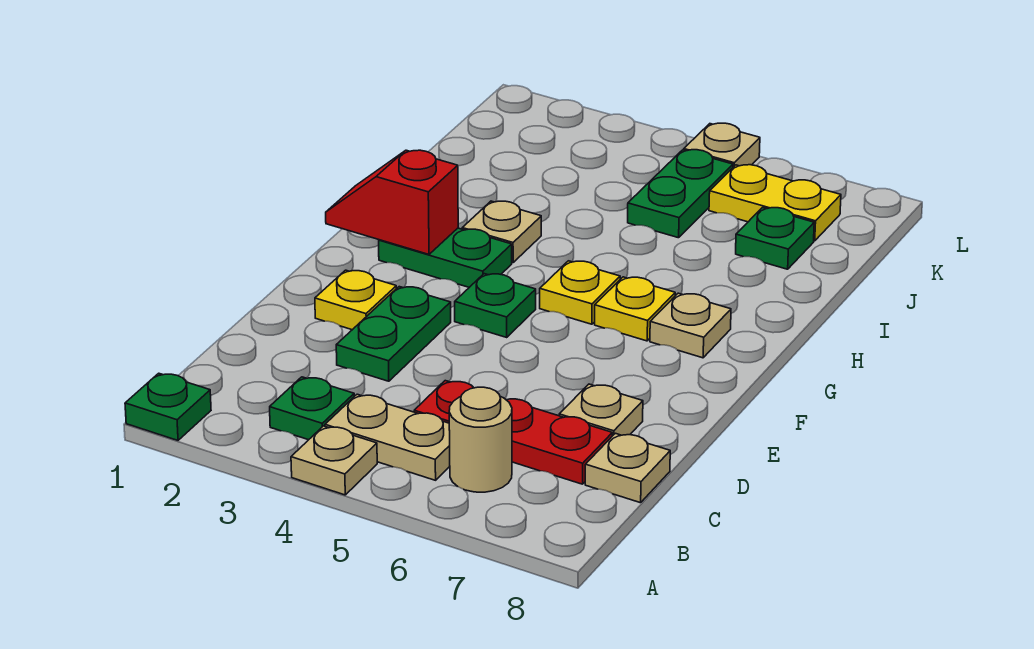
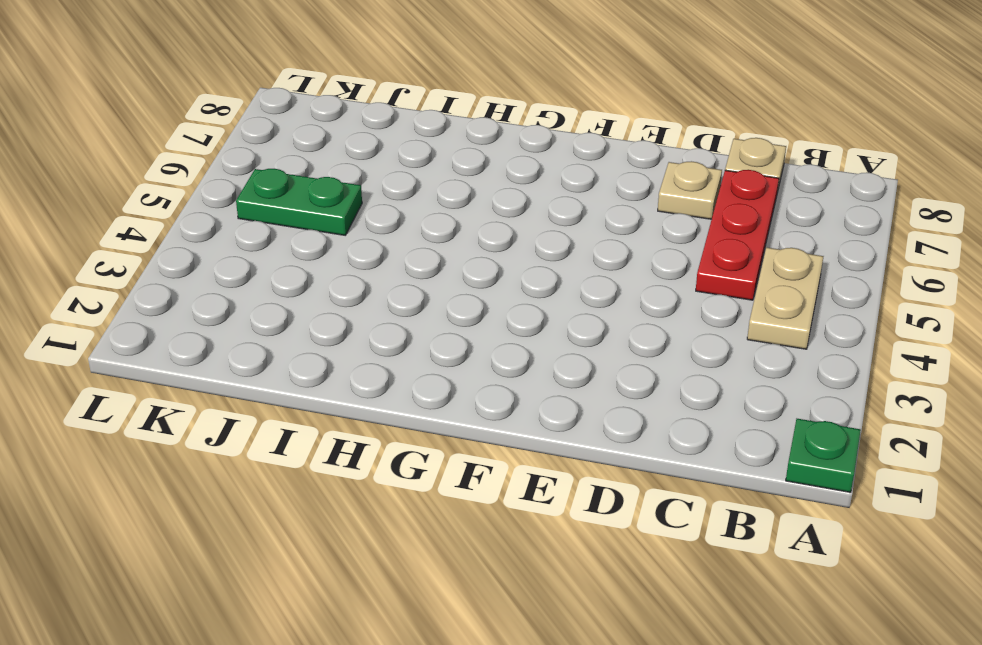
none -> tan plate A4 level 1
none -> green plate B3 level 1
none -> tan round brick B6 level 1

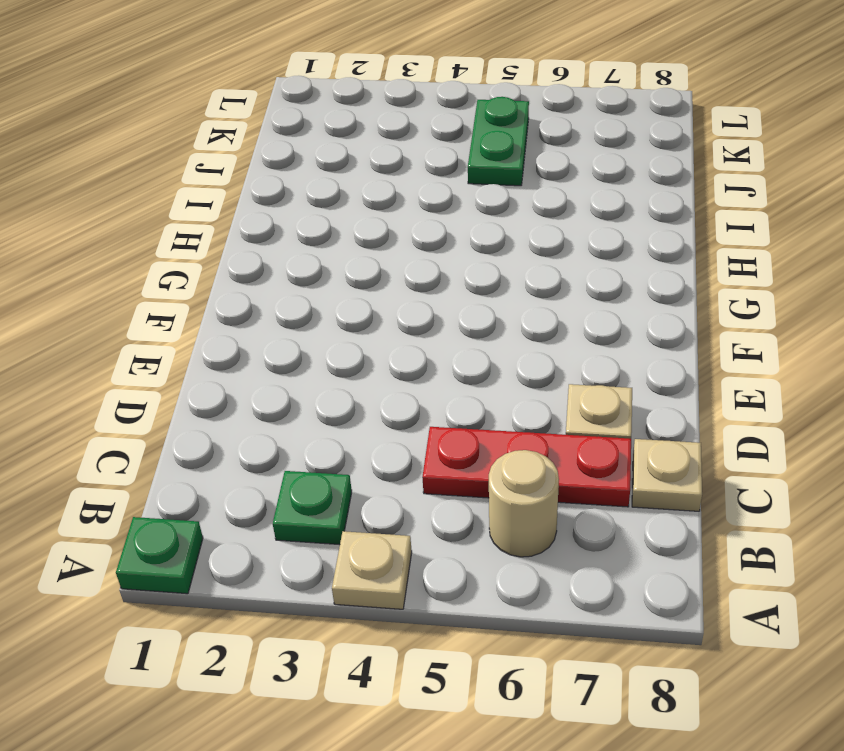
none -> tan plate B4:B5 level 1
none -> green plate D3:E3 level 1
none -> yellow plate E2 level 1

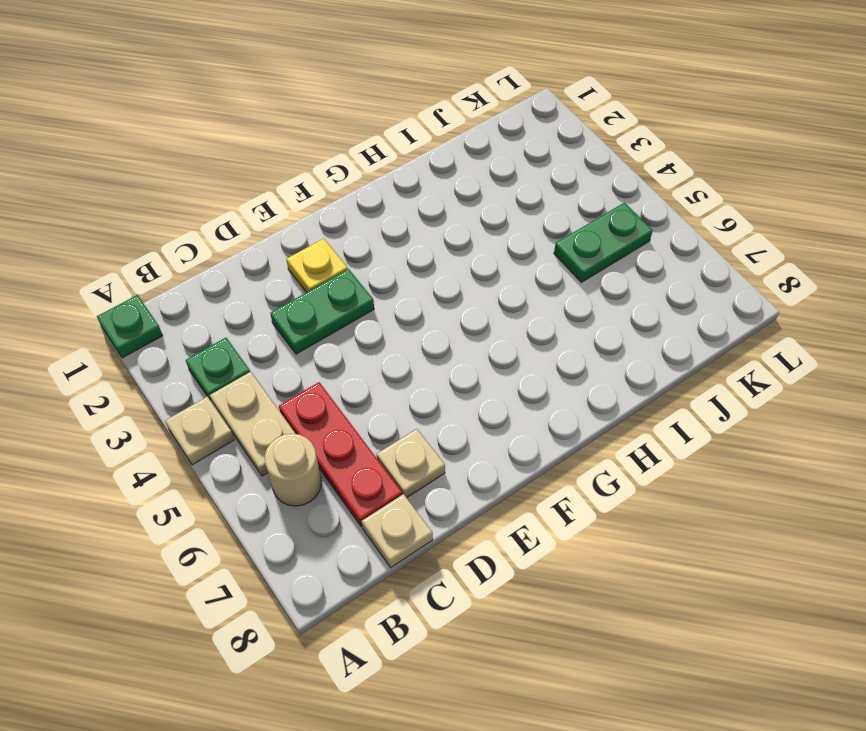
none -> green plate F4 level 1
none -> green plate G2:G3 level 1
none -> yellow plate G5 level 1

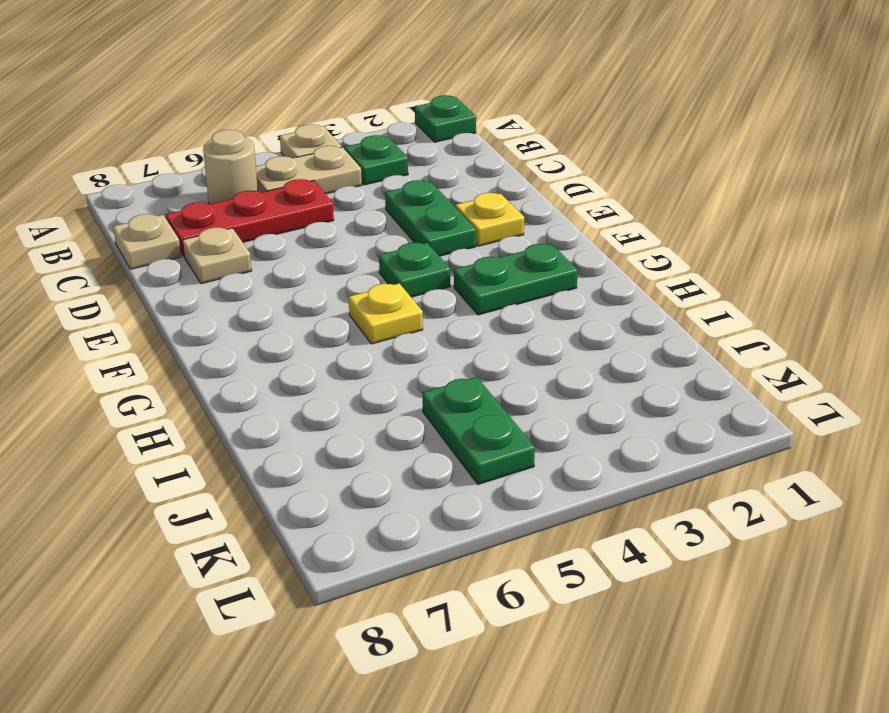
none -> yellow plate G6 level 1
none -> tan plate G7 level 1
none -> tan plate H3 level 1

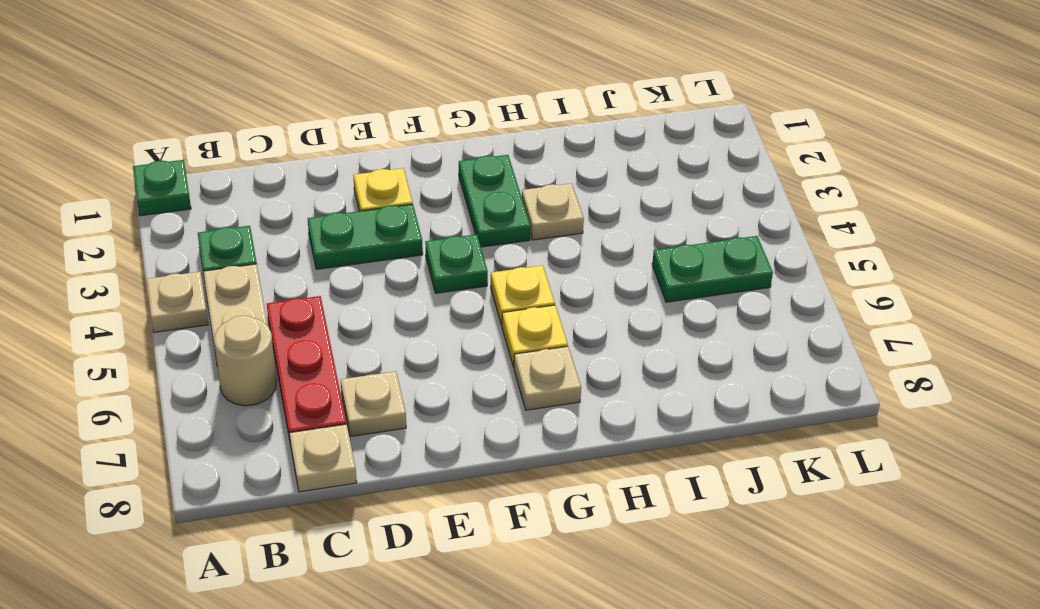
none -> green plate J7 level 1
none -> yellow plate K6:K7 level 1
none -> tan plate L5 level 1

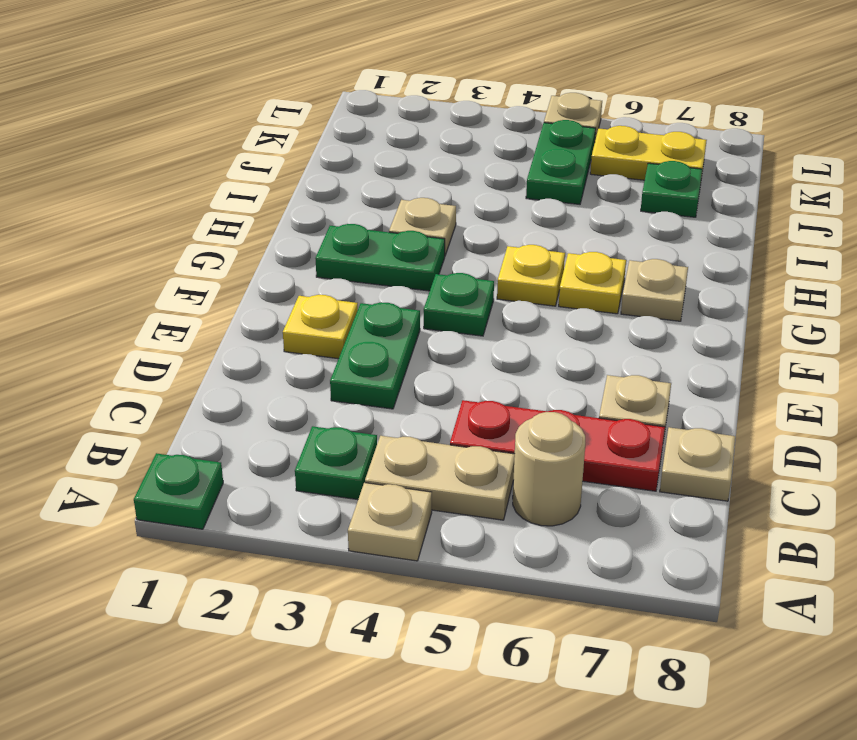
none -> red slope G1:G2 level 2 top 2

